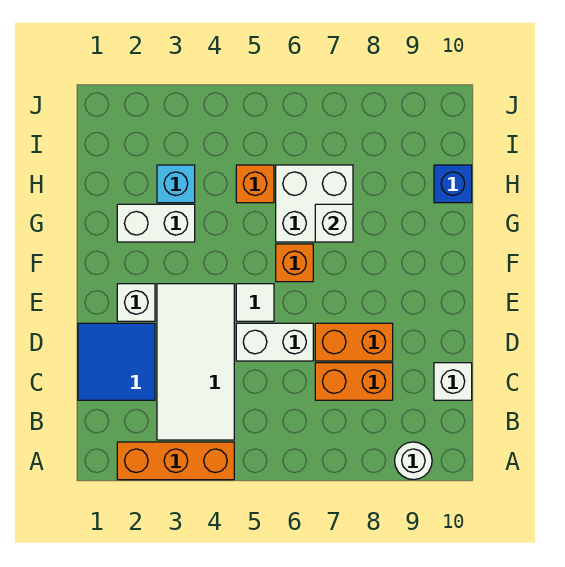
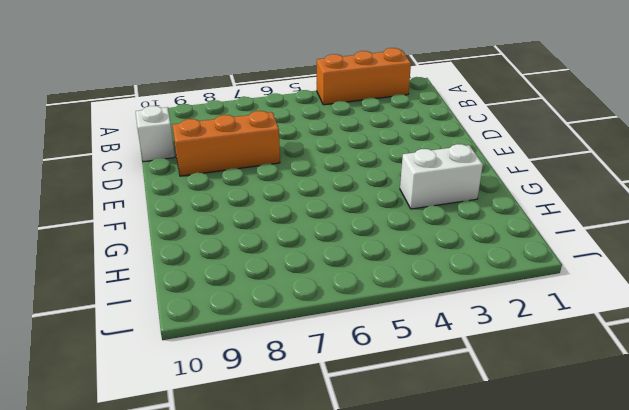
orange brick D7:D9 level 1 -> orange brick D7:D8 level 1
none -> white round brick A9 level 1
none -> white tile B3:E4 level 1
none -> blue tile C1:D2 level 1

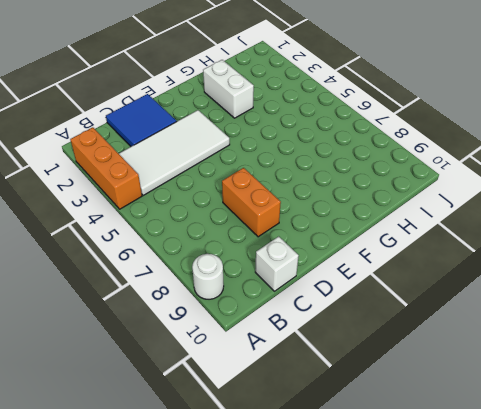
none -> orange brick C7:C8 level 1
none -> white brick D5:D6 level 1
none -> white brick E2 level 1

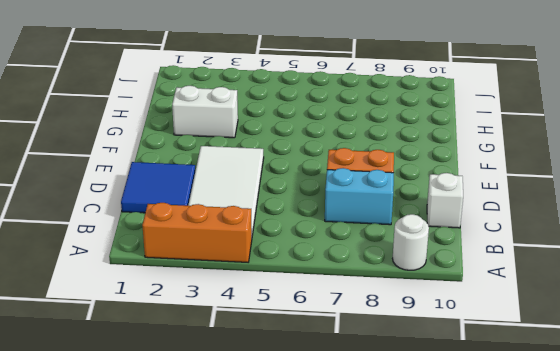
cyan brick C7:C8 level 1 -> orange brick C7:C8 level 1
none -> white brick D5:D6 level 1
none -> white brick E2 level 1
none -> white tile E5 level 1

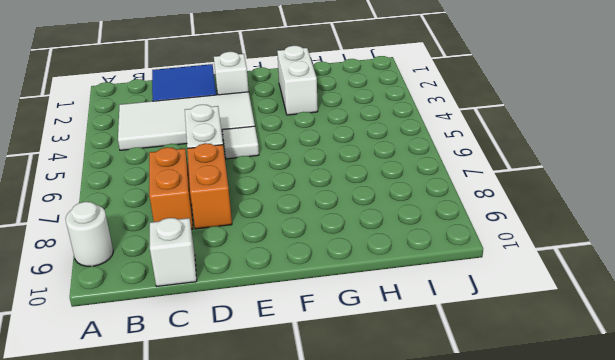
none -> orange brick A2:A4 level 1
none -> orange brick F6 level 1
none -> white brick G6:H7 level 1

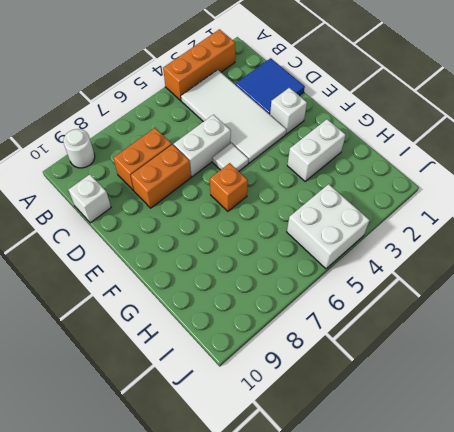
white brick I4:J5 level 1 -> white brick G6:H7 level 1
none -> cyan brick H3 level 1
none -> orange brick H5 level 1
none -> blue brick H10 level 1

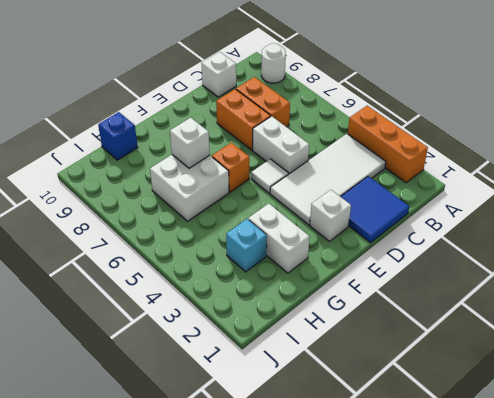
none -> orange brick H5 level 1

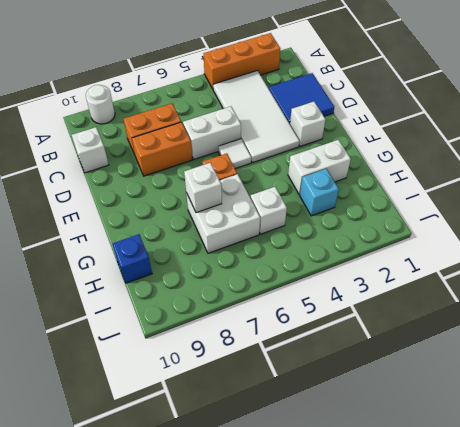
white brick H5 level 1 -> orange brick H5 level 1

